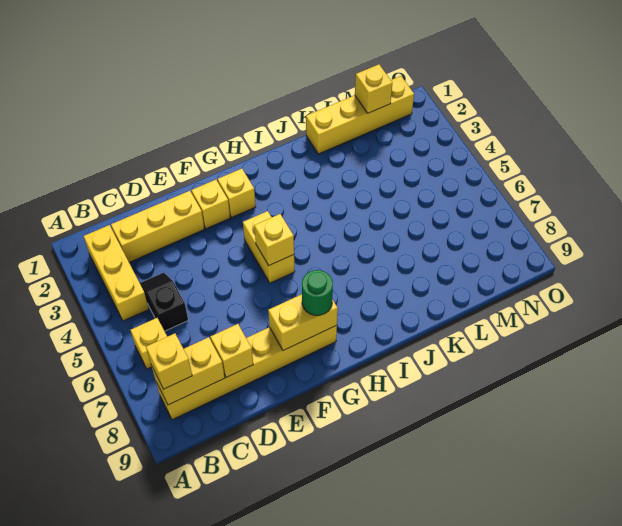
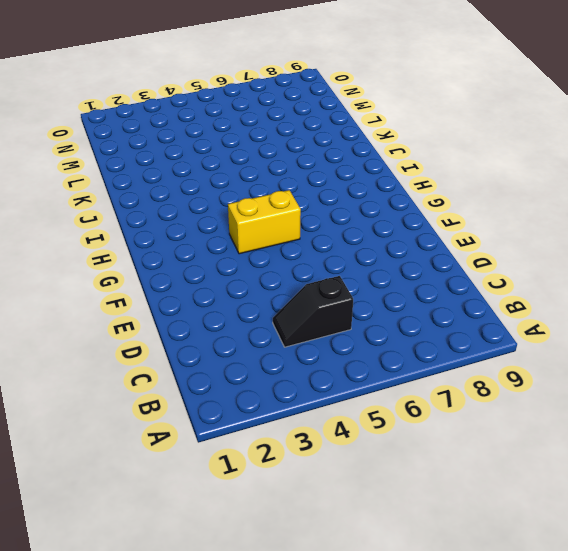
none -> yellow brick B2:B4 level 1
none -> yellow brick B6 level 1
none -> yellow brick B8:G8 level 1

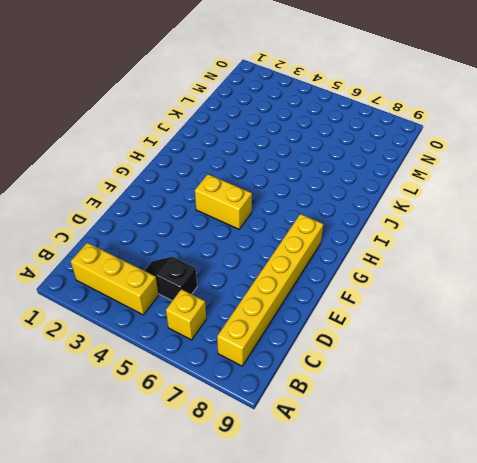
none -> yellow brick C2:E2 level 1
none -> yellow brick F2 level 1
none -> yellow brick G2 level 1

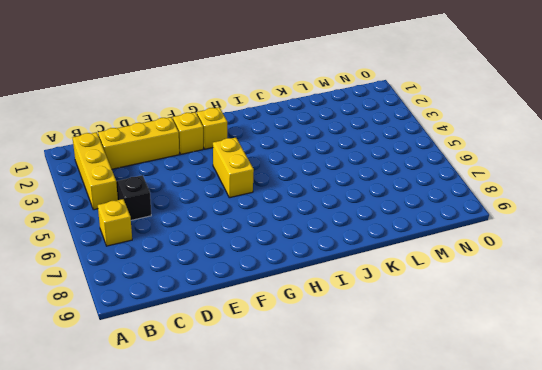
none -> yellow brick B8:G8 level 1
none -> yellow brick K1:N1 level 1
none -> yellow brick B8:C8 level 2

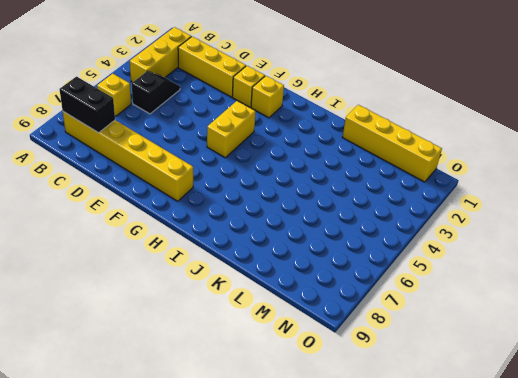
black brick B8:C8 level 2 -> yellow brick B8:C8 level 2
none -> yellow brick D8 level 2
none -> yellow brick F8:G8 level 2
none -> yellow brick G5 level 2

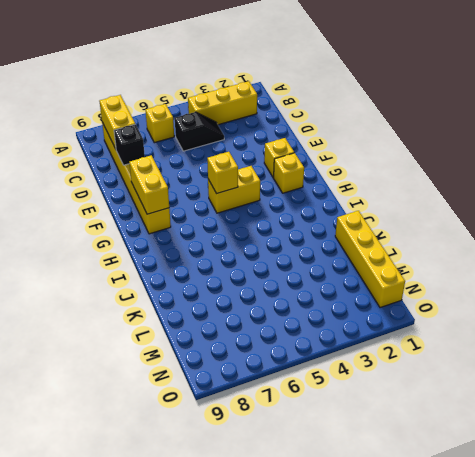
black brick D8 level 2 -> yellow brick D8 level 2
none -> yellow brick C2:E2 level 1
none -> yellow brick M1 level 2
none -> yellow brick B8 level 3

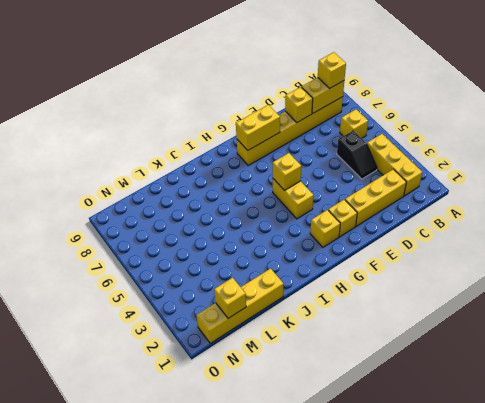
none -> green round brick G8 level 3

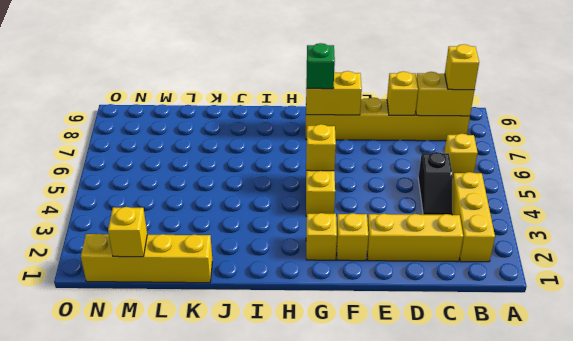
green brick G8 level 3 -> green round brick G8 level 3

